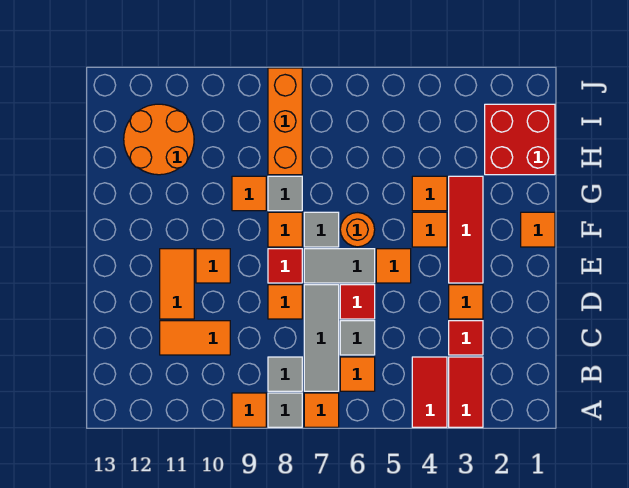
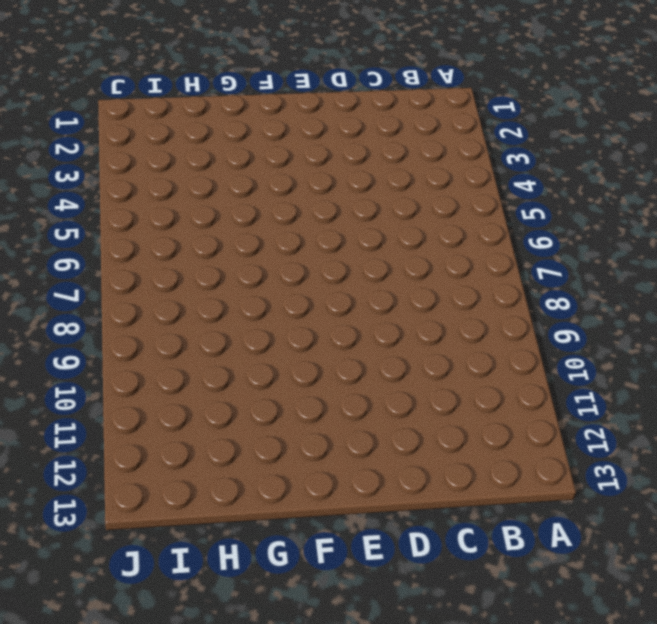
none -> red tile A3:B3 level 1
none -> red tile A4:B4 level 1
none -> orange tile A7 level 1
none -> grey tile A8 level 1

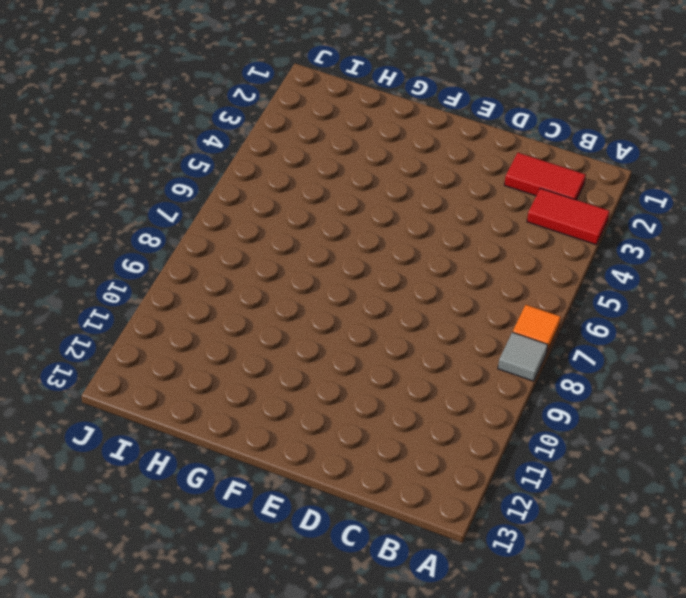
red tile B2:C2 level 1 -> red tile A4:B4 level 1
none -> orange tile A9 level 1
none -> orange tile B6 level 1
none -> grey tile B7:D7 level 1
none -> grey tile B8 level 1

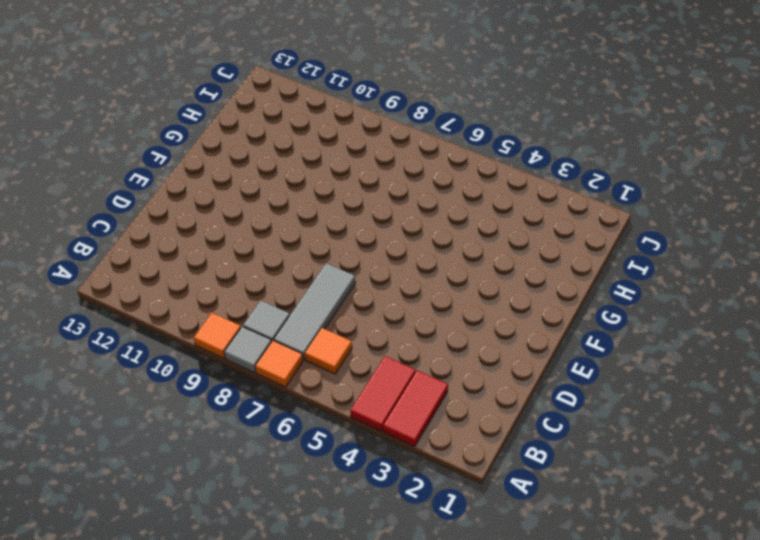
none -> red tile C3 level 1
none -> grey tile C6 level 1
none -> orange tile C10:C11 level 1
none -> orange tile D3 level 1

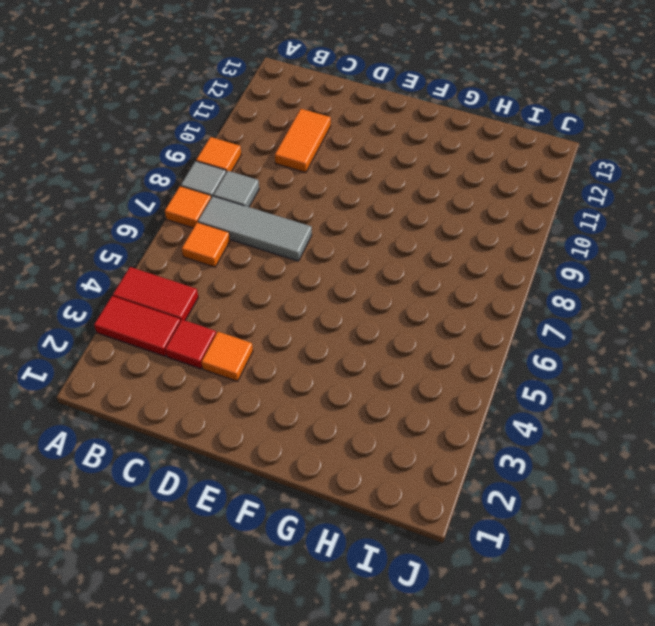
none -> grey tile C6 level 1
none -> red tile D6 level 1
none -> orange tile D8 level 1
none -> orange tile D11:E11 level 1

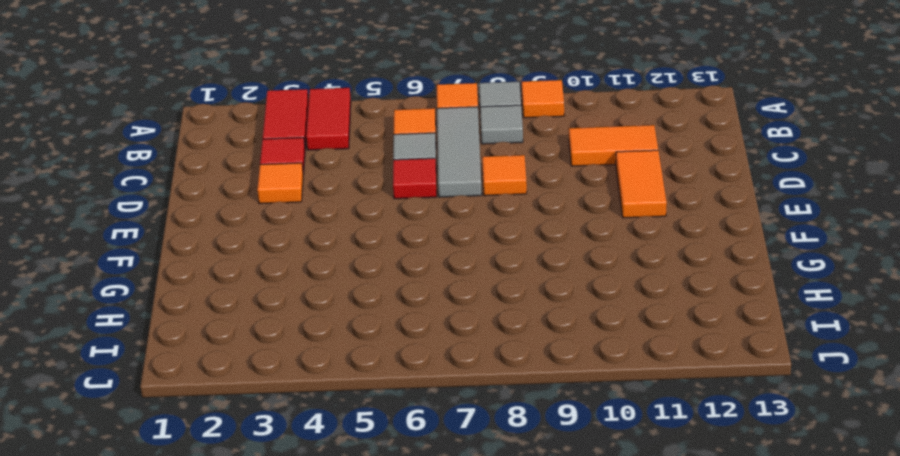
none -> red tile E3:G3 level 1
none -> orange tile E5 level 1
none -> grey tile E6:E7 level 1
none -> red tile E8 level 1

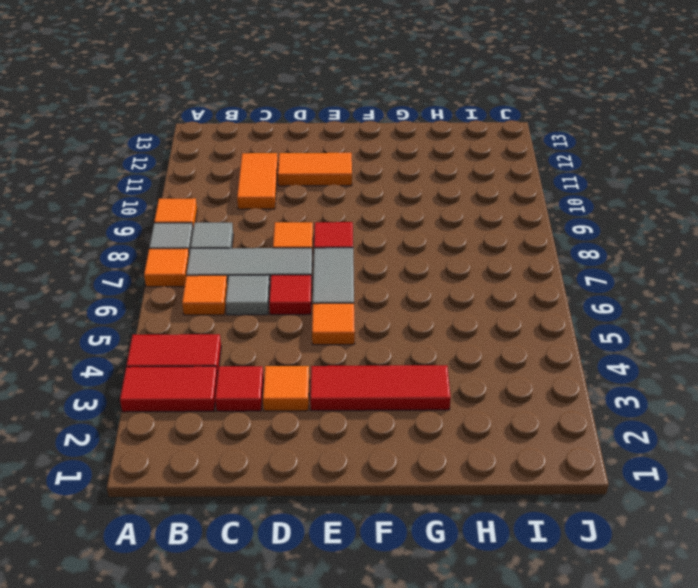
none -> orange tile E10 level 1
none -> orange tile F1 level 1
none -> orange tile F4 level 1
none -> orange round brick F6 level 1

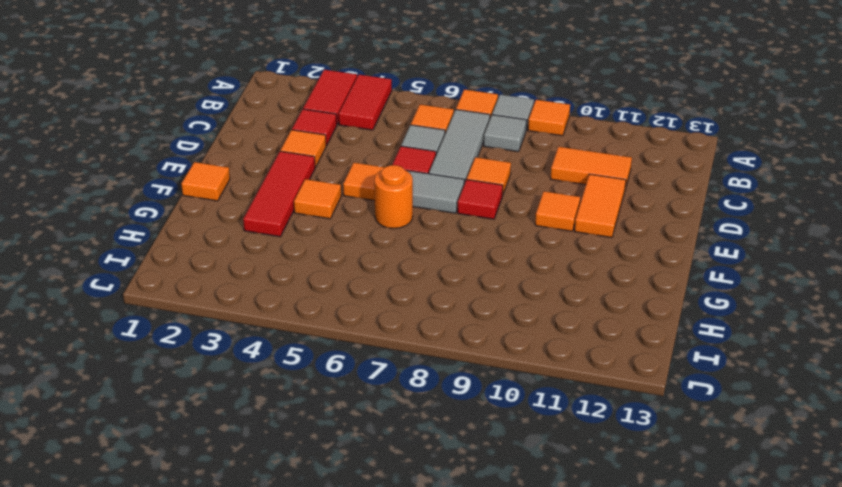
none -> grey tile F7 level 1
none -> orange tile F8 level 1
none -> orange tile G4 level 1
none -> grey tile G8 level 1

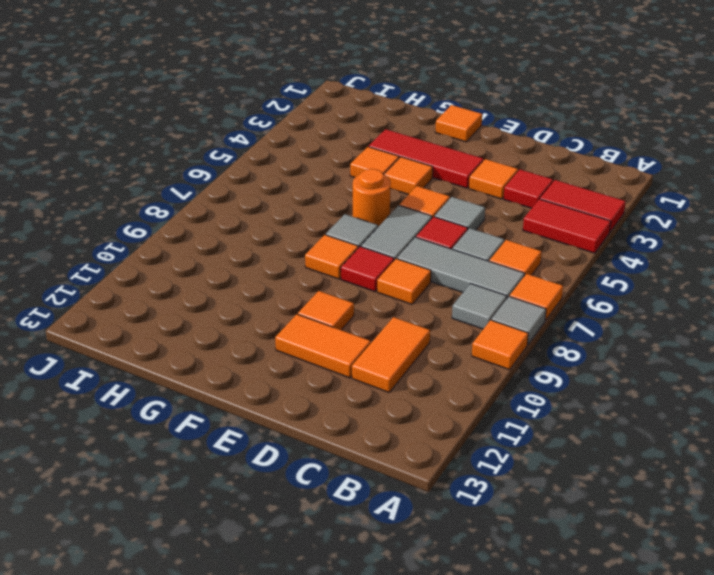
grey tile D5 level 1 -> grey tile G8 level 1
none -> orange tile G9 level 1
none -> red brick H1:I2 level 1
none -> orange brick H8:J8 level 1
none -> orange round brick H11:I12 level 1

